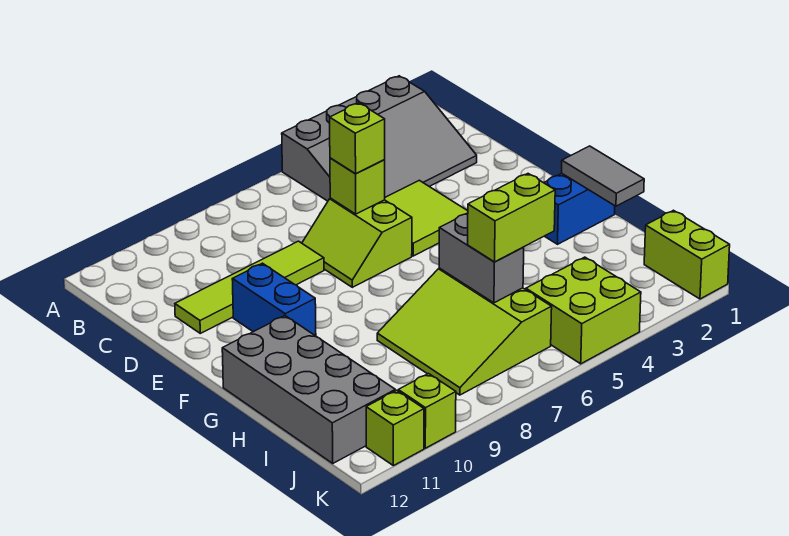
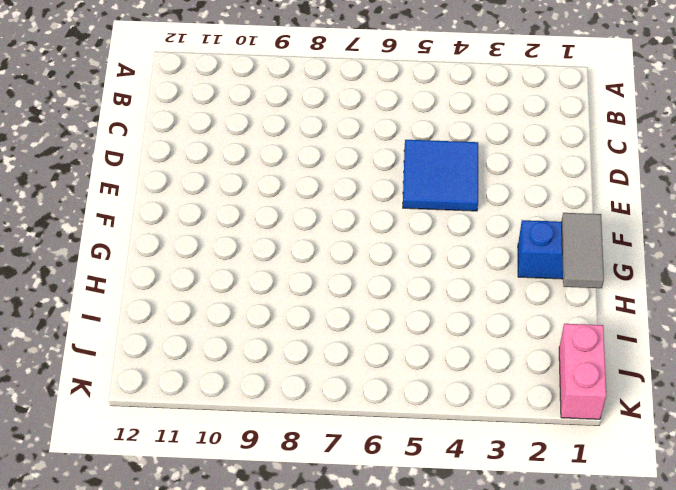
blue tile D4:E5 level 1 -> lime tile D4:E5 level 1
pink brick J1:K1 level 1 -> lime brick J1:K1 level 1
none -> grey slope A2:C5 level 1 top A
none -> lime slope D6:E7 level 1 top 6
none -> lime tile D8:D11 level 1

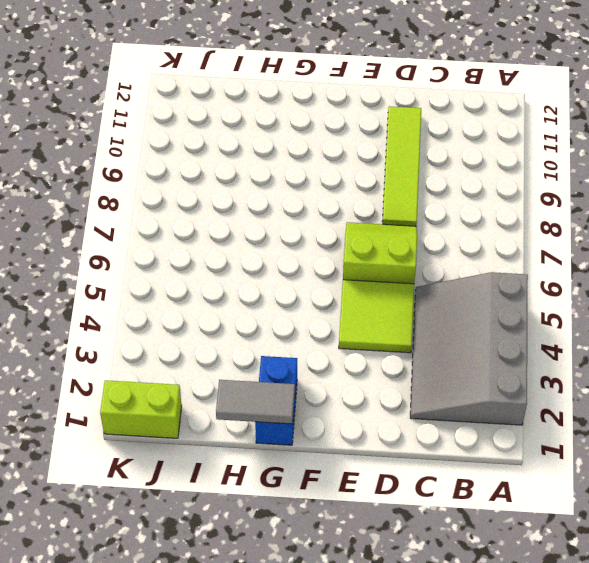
none -> blue brick E10:F10 level 1
none -> grey brick G11:J12 level 1
none -> lime slope H6:J8 level 1 top 6

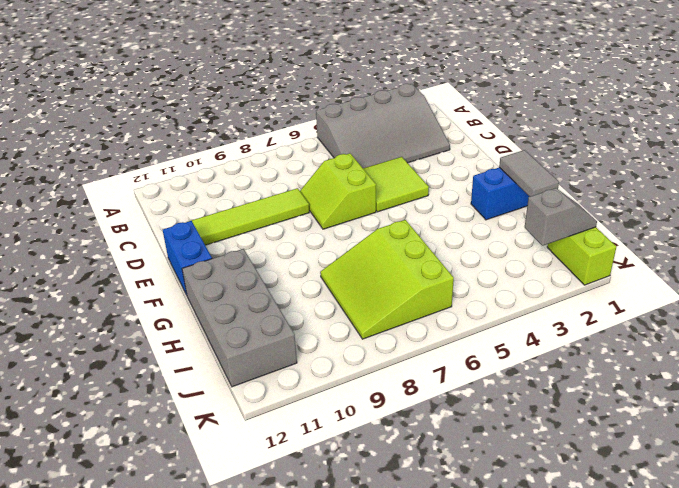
blue brick E12:F12 level 1 -> blue brick E10:F10 level 1
grey slope J1:J2 level 2 top 2 -> none
none -> lime brick J4:K5 level 1
none -> lime brick K10 level 1
none -> lime brick K11 level 1

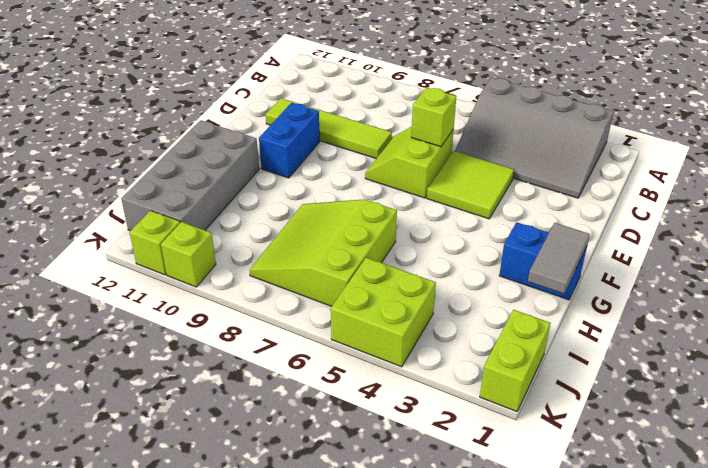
none -> grey brick H6:I6 level 2
none -> lime brick D6 level 3
none -> lime brick I5:I6 level 3

